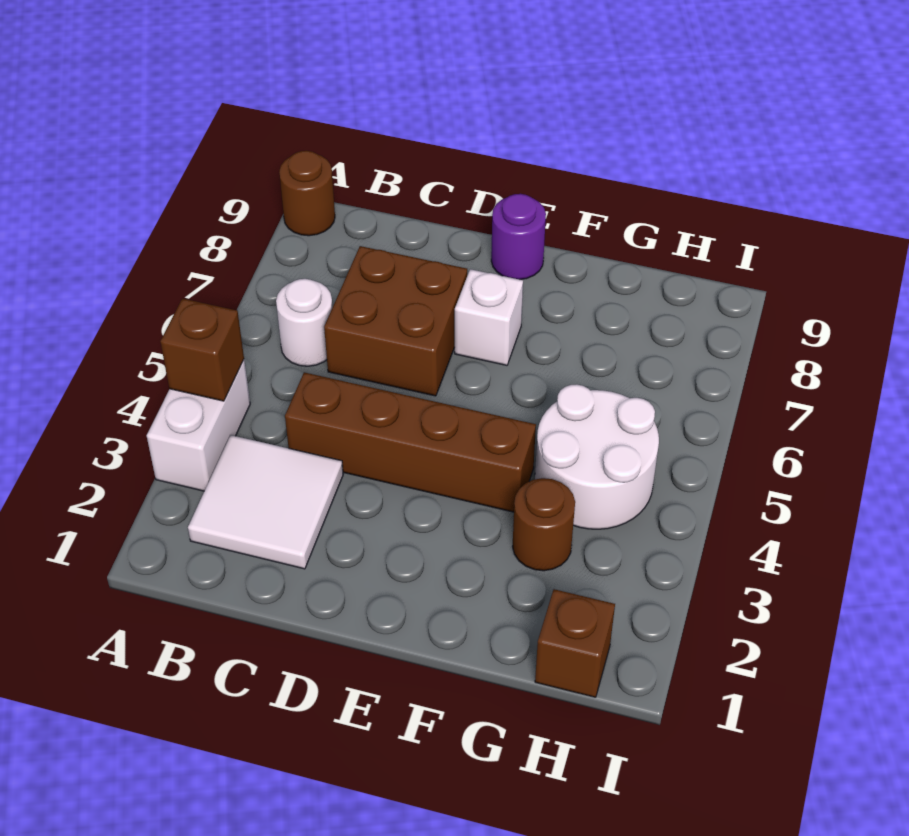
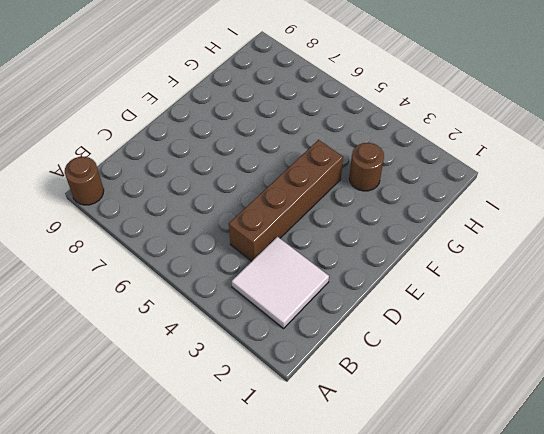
none -> white brick A3:A4 level 1
none -> white round brick B6 level 1
none -> brown brick C6:D7 level 1

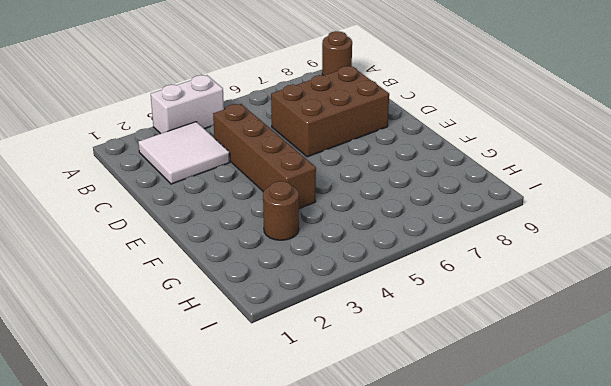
brown brick C6:D8 level 1 -> brown brick C6:D7 level 1
none -> white round brick B6 level 1
none -> white brick E7 level 1
none -> purple round brick E9 level 1

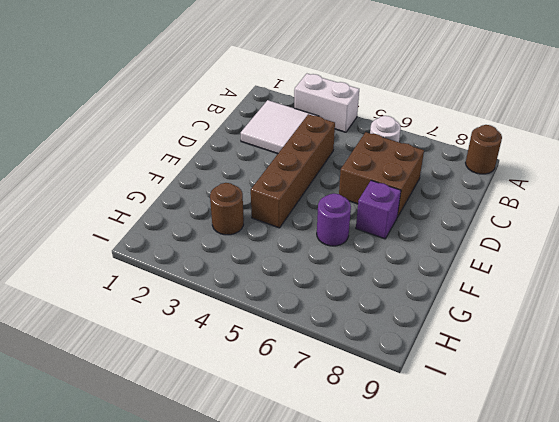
purple brick E7 level 1 -> white brick E7 level 1
purple round brick F6 level 1 -> purple round brick E9 level 1
none -> white round brick G4:H5 level 1
none -> brown brick H1 level 1
none -> brown brick A4 level 2

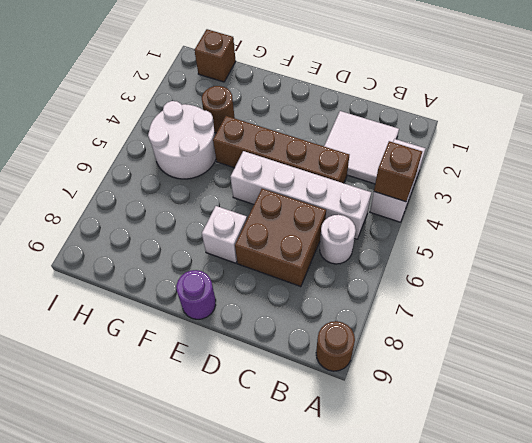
white brick B5:E5 level 1 -> none

